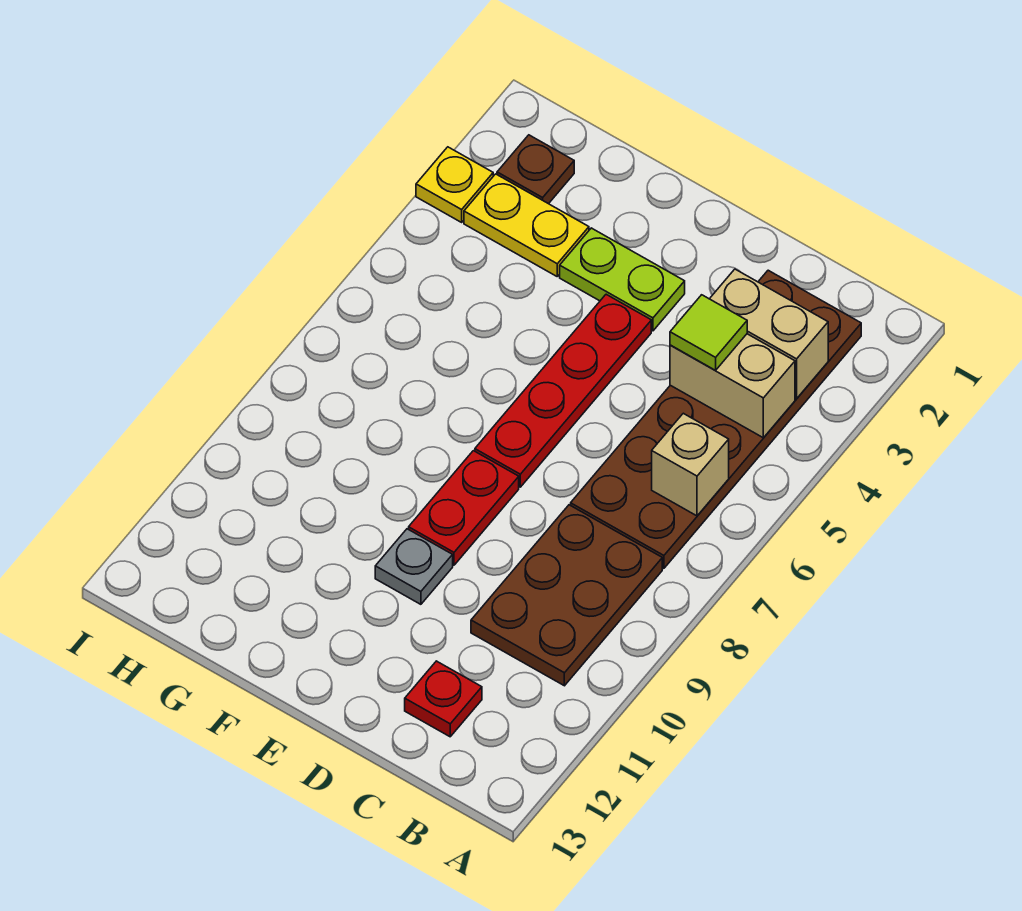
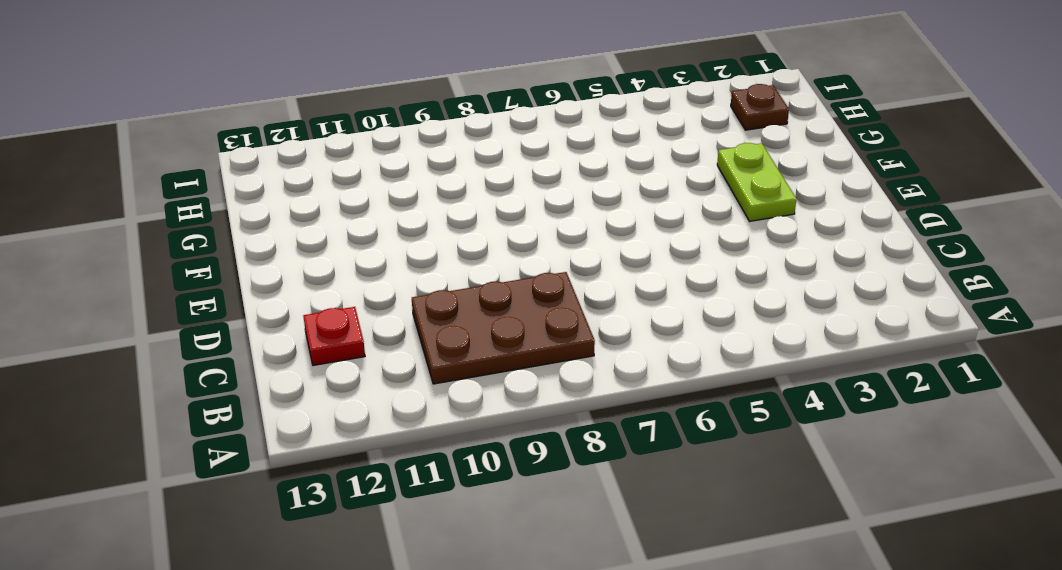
none -> brown plate B2:C7 level 1
none -> red plate E4:E7 level 1
none -> red plate E8:E9 level 1

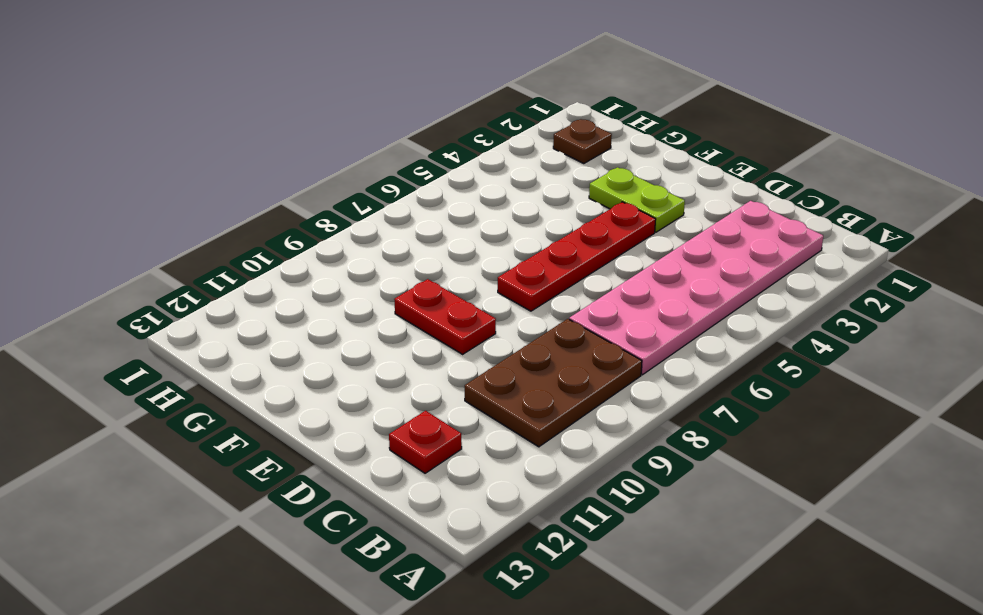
pink plate B2:C7 level 1 -> brown plate B2:C7 level 1
red plate E9:F9 level 1 -> red plate E8:E9 level 1
none -> grey plate E10 level 1
none -> yellow plate G3:H3 level 1
none -> yellow plate I3 level 1

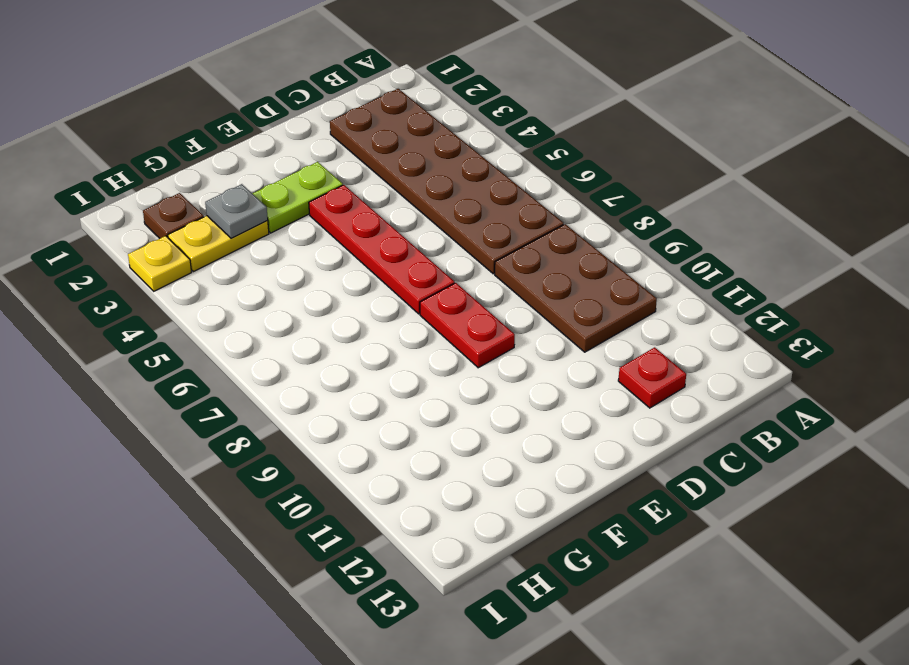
grey plate G3 level 2 -> grey plate E10 level 1
none -> tan brick B3:C3 level 2
none -> tan brick B4:C4 level 2
none -> tan brick B6 level 2

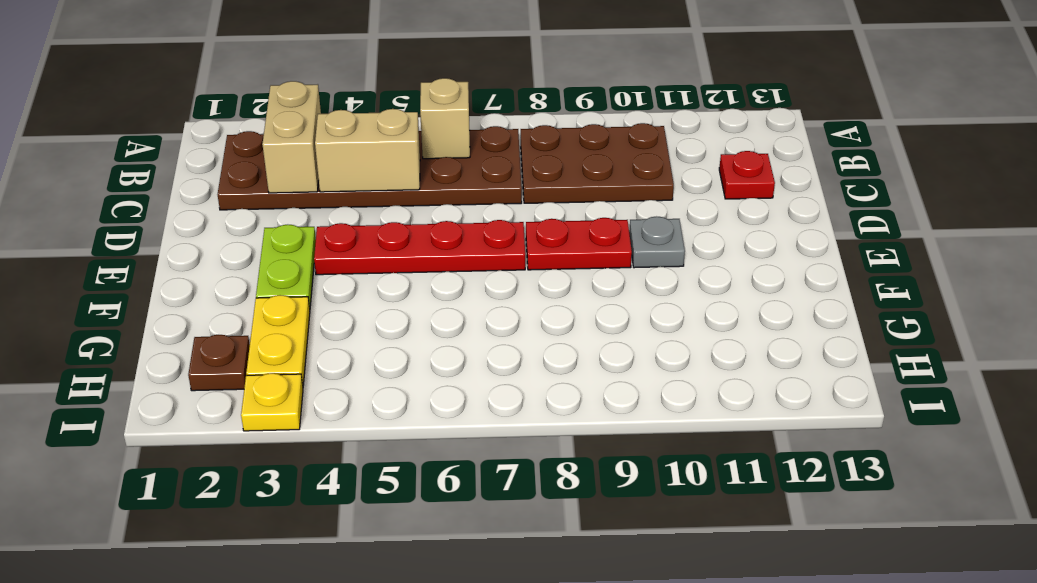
tan brick C4:C5 level 2 -> tan brick B4:C4 level 2
none -> lime tile C4 level 3

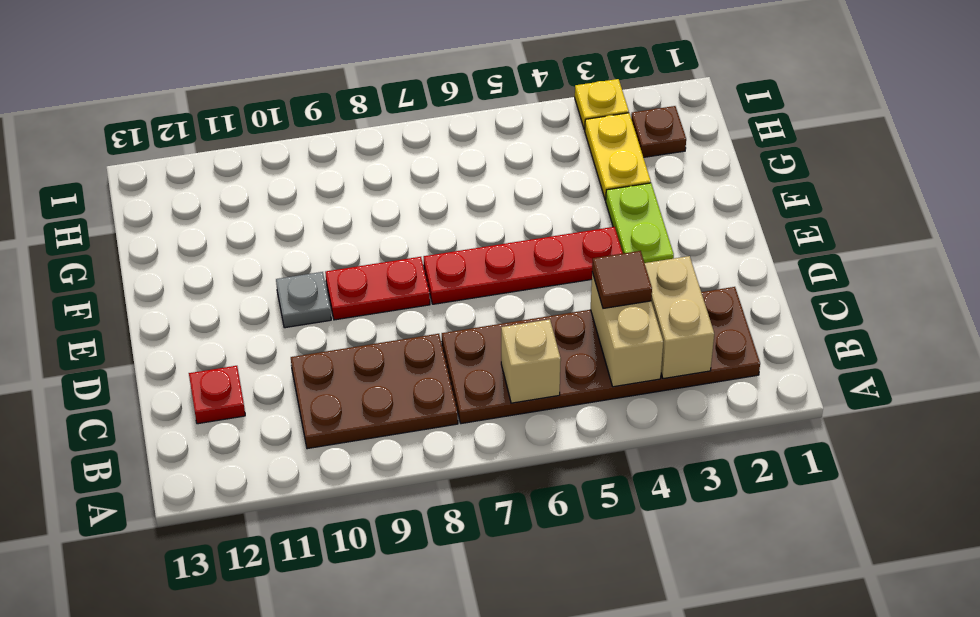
brown tile C4 level 3 -> lime tile C4 level 3

